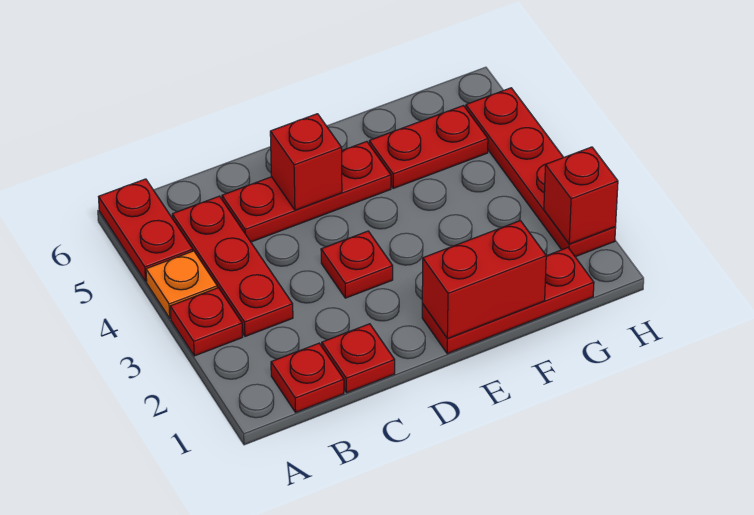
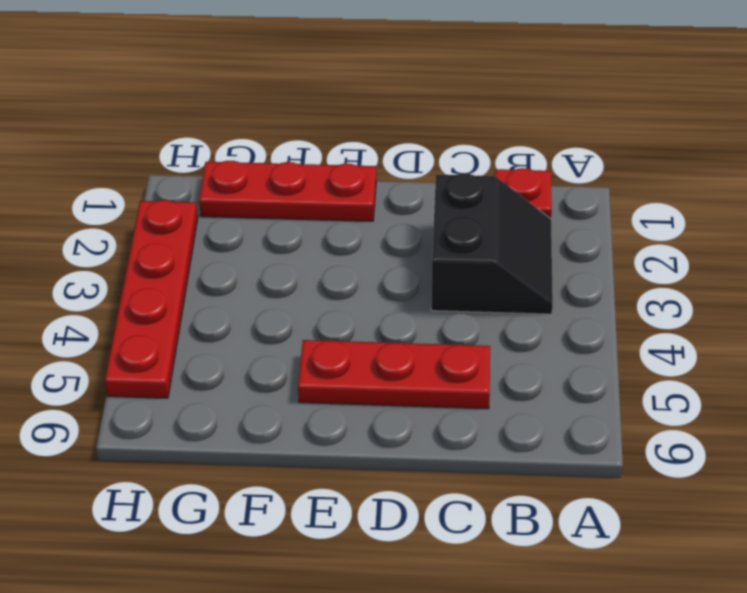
black slope B2:C3 level 1 top C -> red plate B3:B5 level 1
none -> red plate A3 level 1
none -> orange plate A4 level 1
none -> red plate A5:A6 level 1

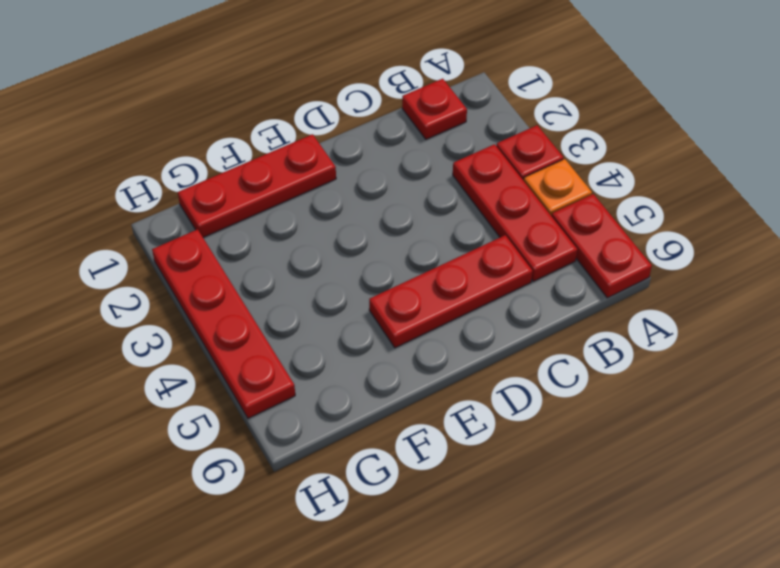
none -> red plate C1 level 1
none -> red plate D3 level 1
none -> red plate F5:G5 level 1

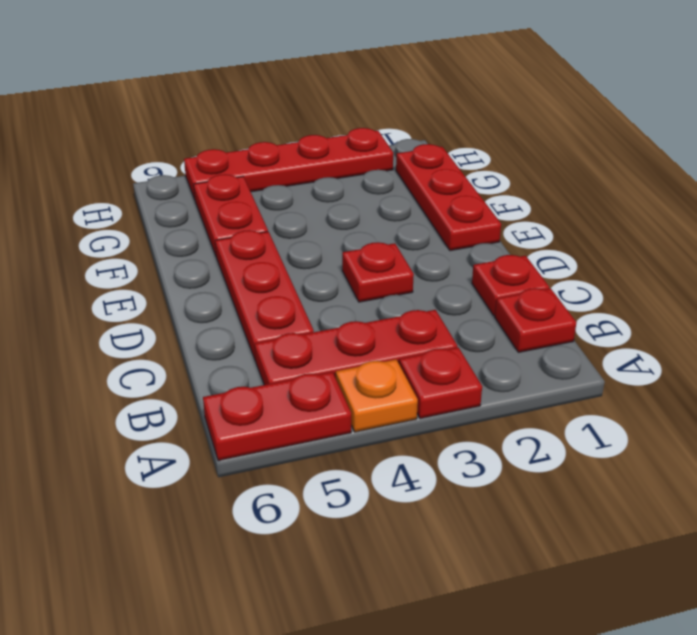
none -> red brick D5 level 2
none -> red brick E1:F1 level 2
none -> red brick H2 level 2

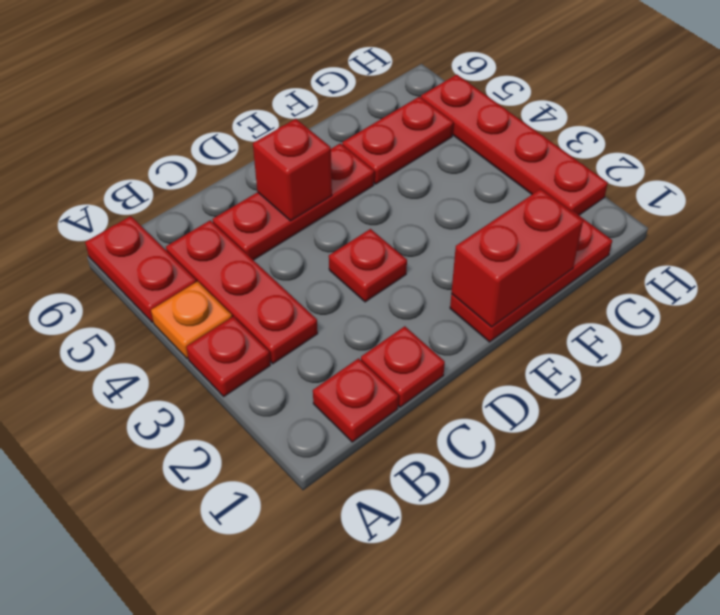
none -> red brick H2 level 2

